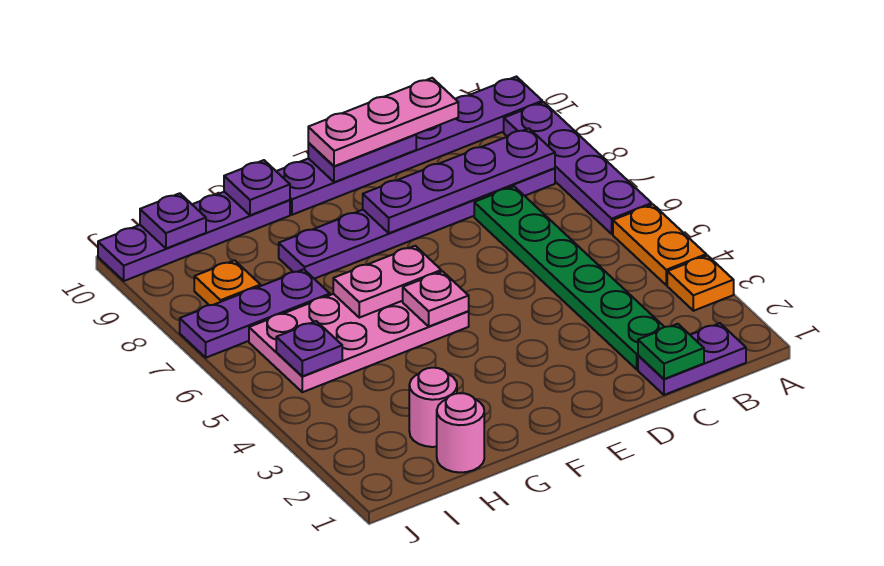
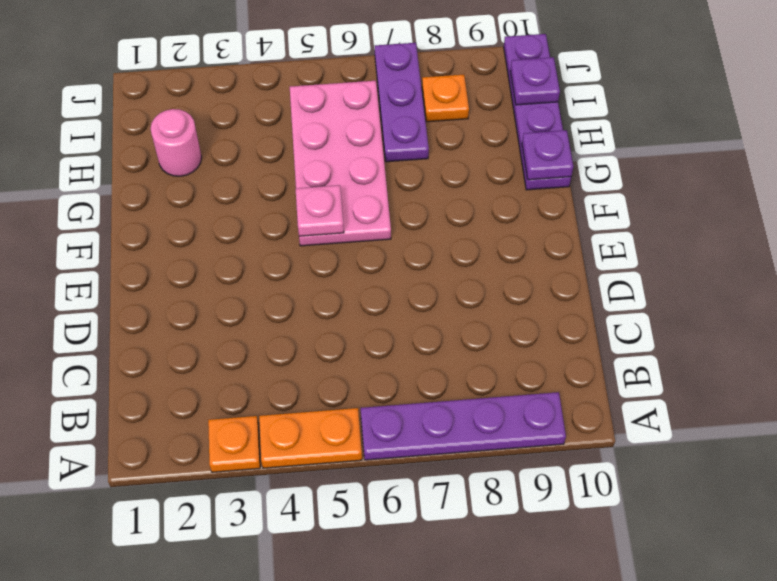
none -> purple plate A10:F10 level 1
none -> purple plate B1:C1 level 1
none -> purple plate B8:G8 level 1

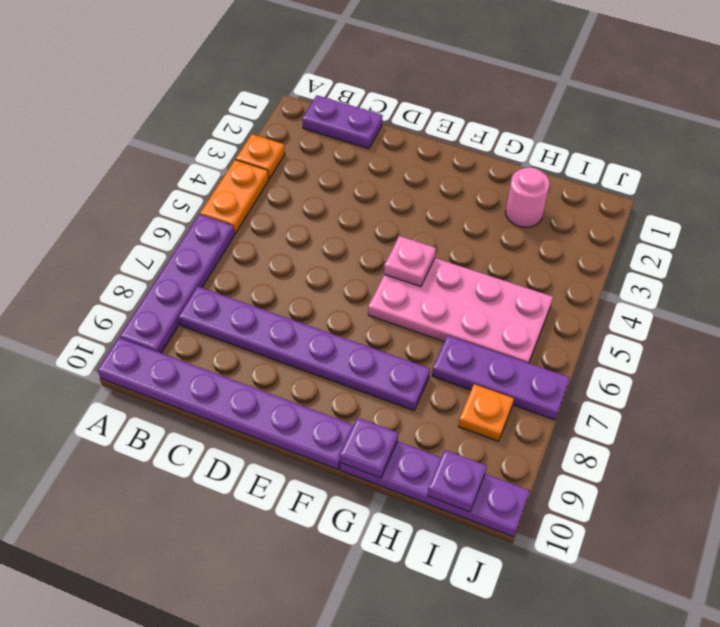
none -> green plate C2:C7 level 1
none -> pink round brick H1 level 1
none -> purple plate B8:E8 level 2

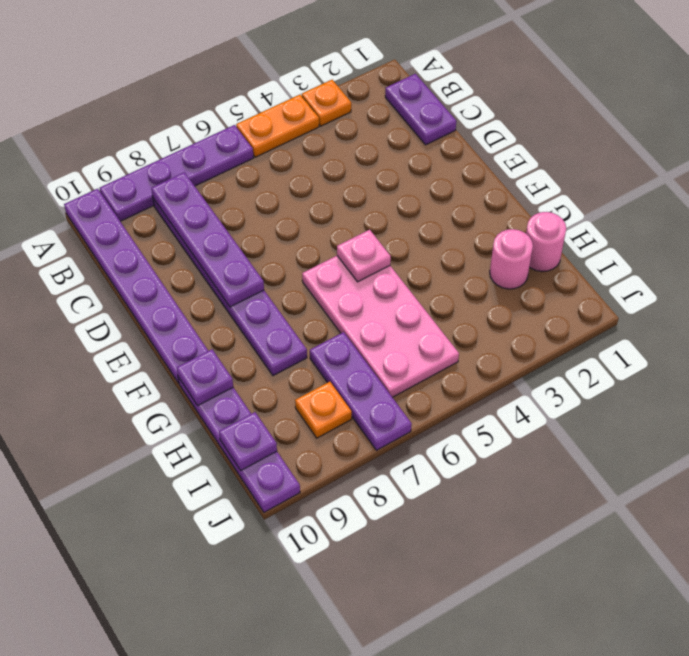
none -> green plate C2:C7 level 1
none -> green plate C1 level 2
none -> purple plate D10:E10 level 2

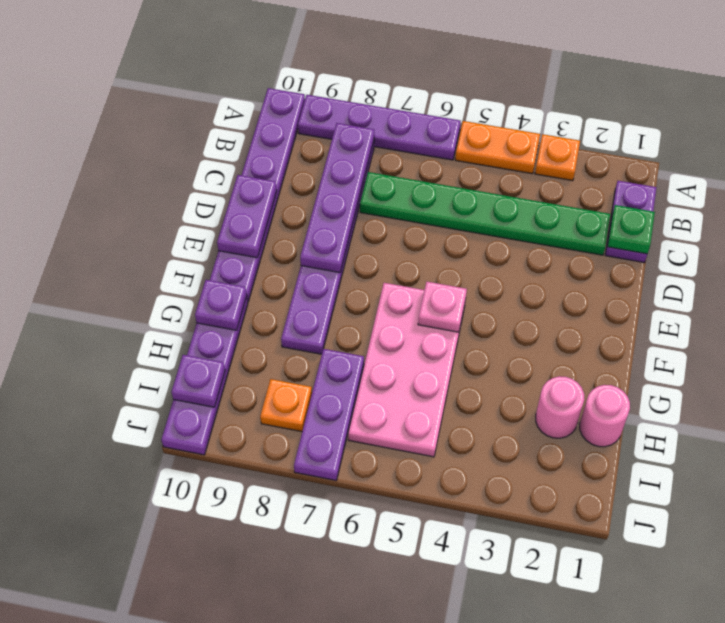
none -> pink plate F6:G6 level 2
none -> purple plate I5 level 2
none -> pink plate C10:E10 level 3

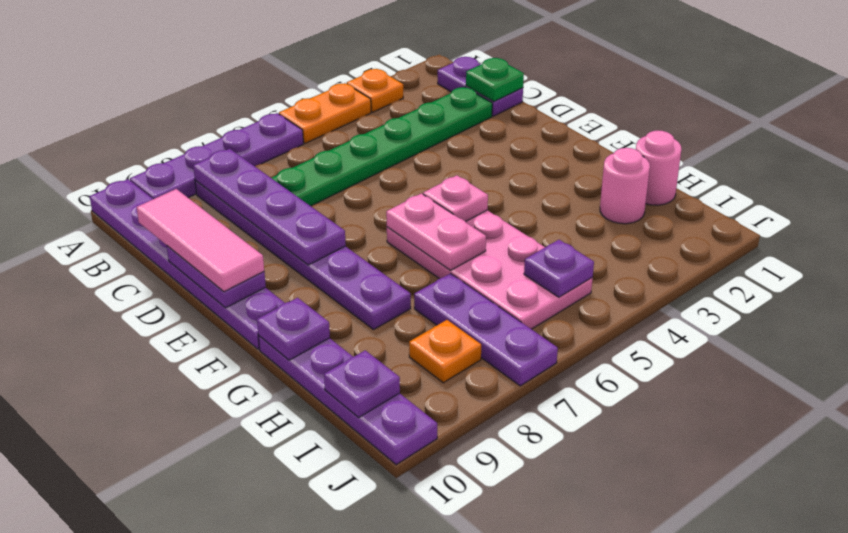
pink tile C10:E10 level 3 -> pink plate C10:E10 level 3

